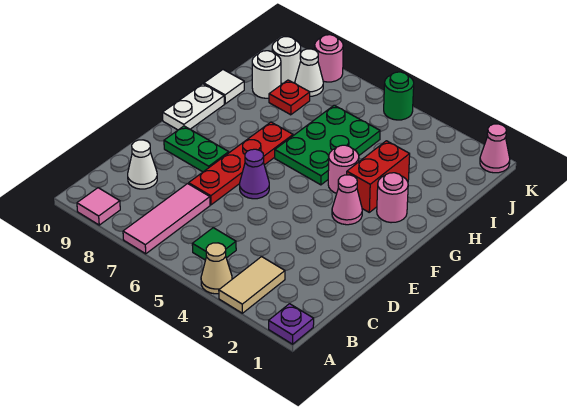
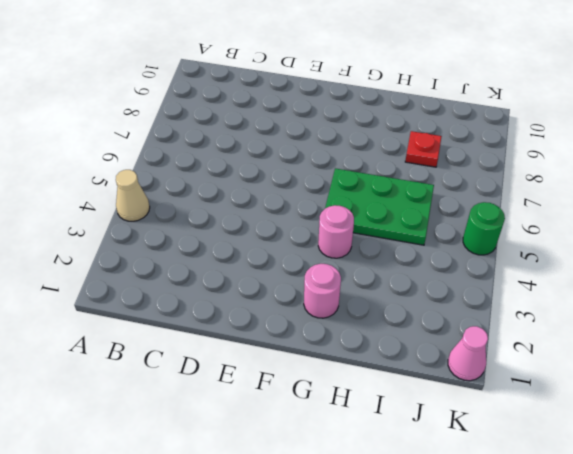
none -> purple plate A1 level 1
none -> tan tile A3:B3 level 1
none -> pink tile A7:C7 level 1

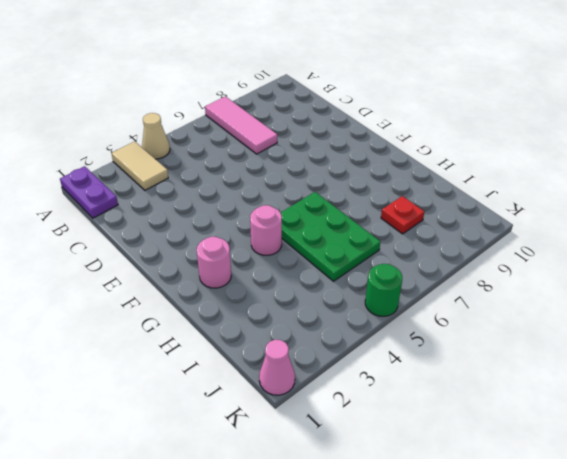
purple plate A1:B1 level 1 -> purple plate A1 level 1
none -> pink tile A9 level 1
none -> green tile B5 level 1
none -> white cone C9 level 1

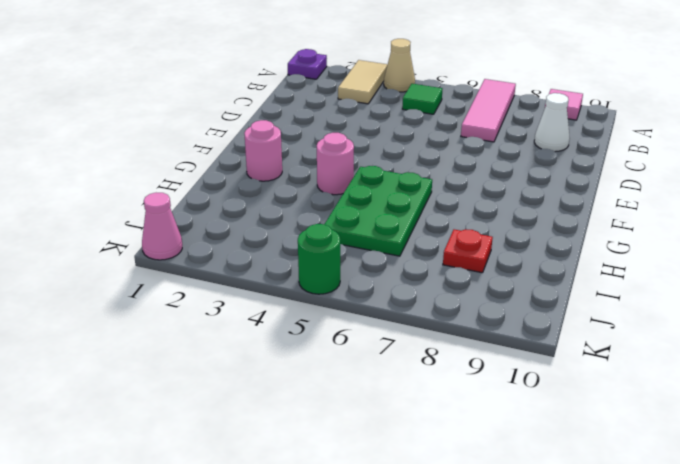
none -> red plate D7:G7 level 1
none -> purple cone E6 level 1
none -> green plate E8:E9 level 1

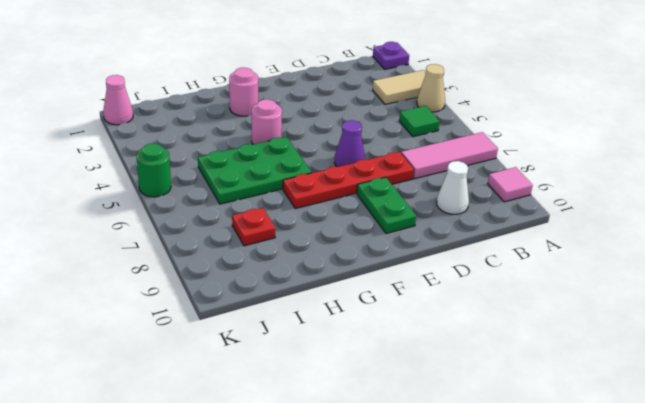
none -> pink cone F3 level 1
none -> white plate F10:G10 level 1
none -> red brick G3:H3 level 1

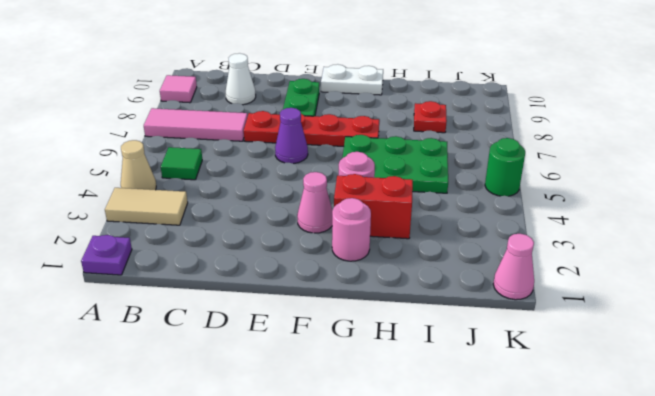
none -> white tile H10 level 1
none -> white round brick I9 level 1
none -> white cone J8 level 1

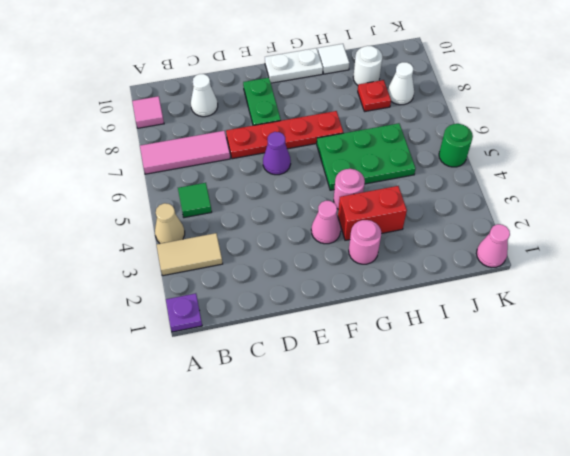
none -> white round brick J9 level 1
none -> pink round brick K8 level 1

